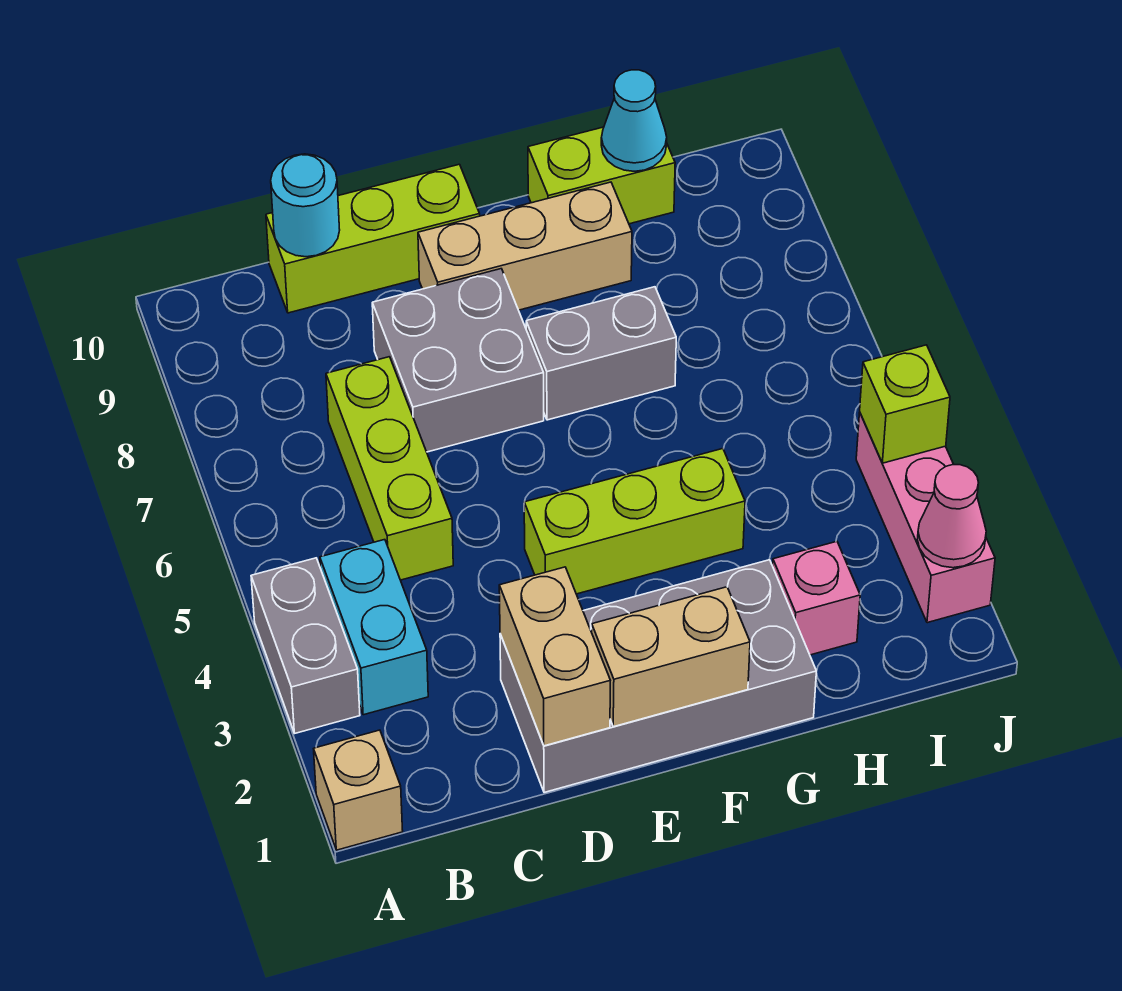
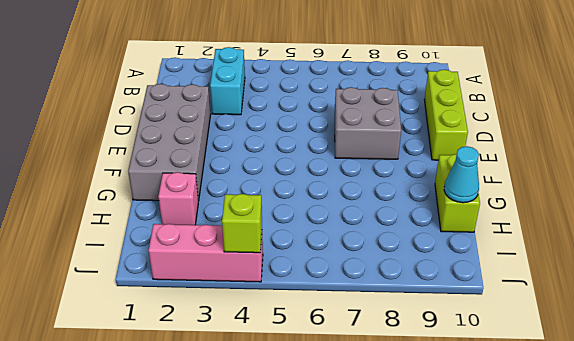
cyan brick B3:C3 level 1 -> cyan brick B3:B4 level 1
none -> tan brick A1 level 1
none -> grey brick A3:A4 level 1
none -> lime brick C5:C7 level 1

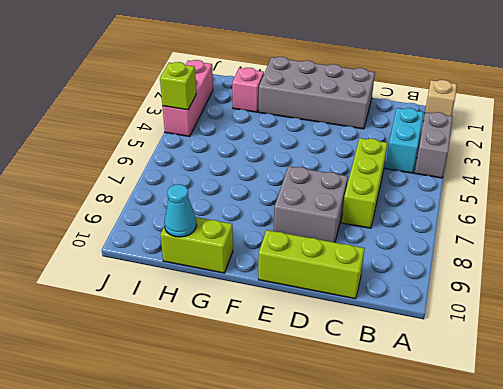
none -> lime brick E4:G4 level 1
none -> tan brick E9:G9 level 1
none -> grey brick F7:G7 level 1

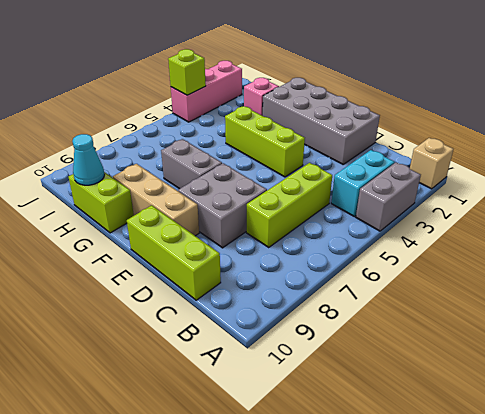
none -> cyan round brick C10 level 2
none -> tan brick D1:D2 level 2
none -> tan brick E1:F1 level 2

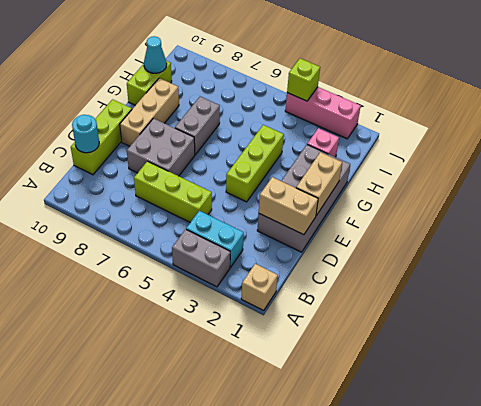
none -> pink cone J2 level 2

